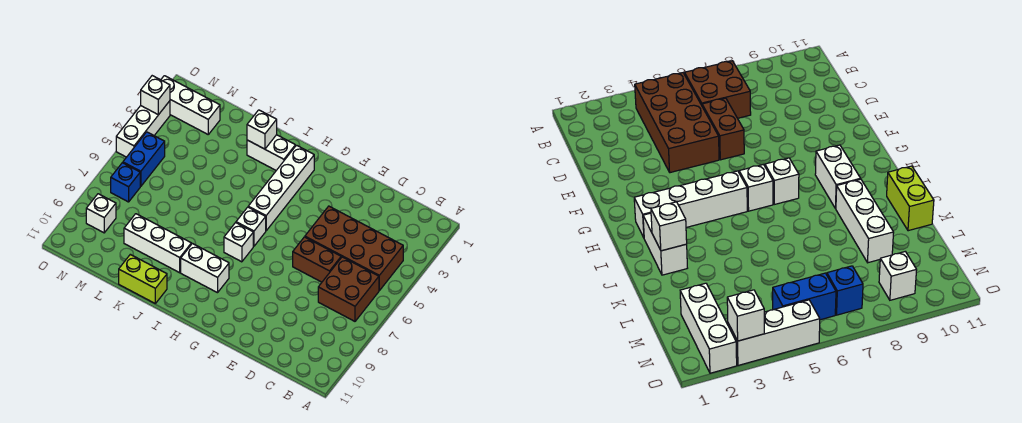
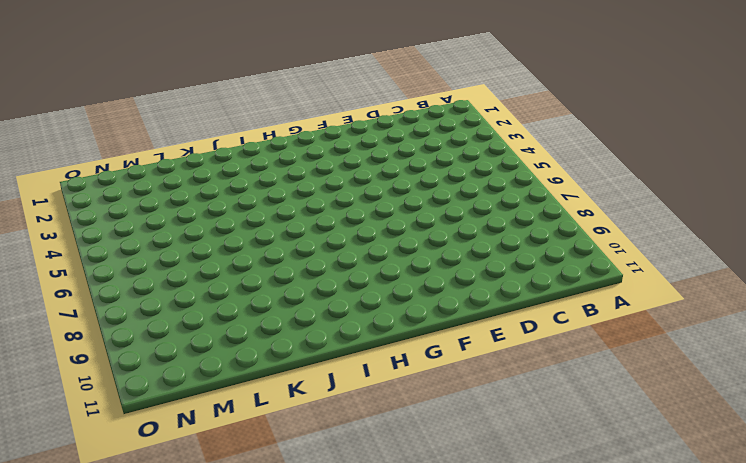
none -> brown brick B4:E5 level 1
none -> brown brick B6:C7 level 1
none -> brown brick D6:E6 level 1

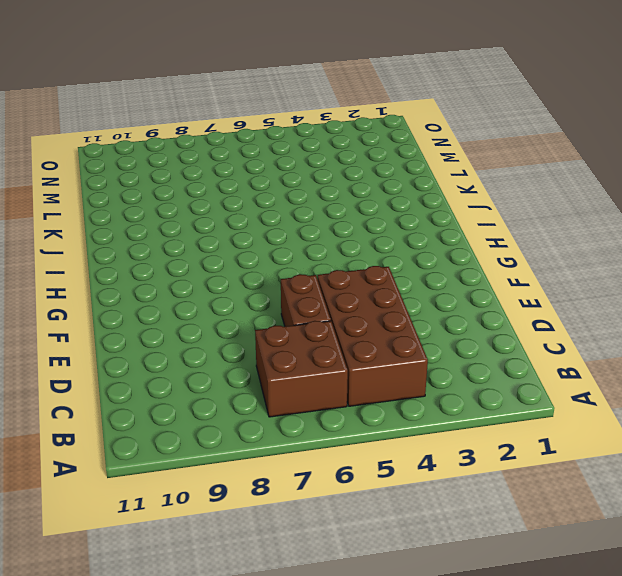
none -> white brick H2:H5 level 1
none -> white brick H6 level 1
none -> white brick H7 level 1

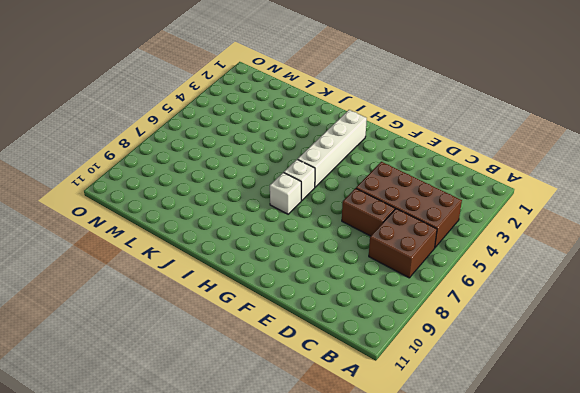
none -> white brick H9:I9 level 1
none -> white brick I2:J2 level 1
none -> white brick J9:L9 level 1

